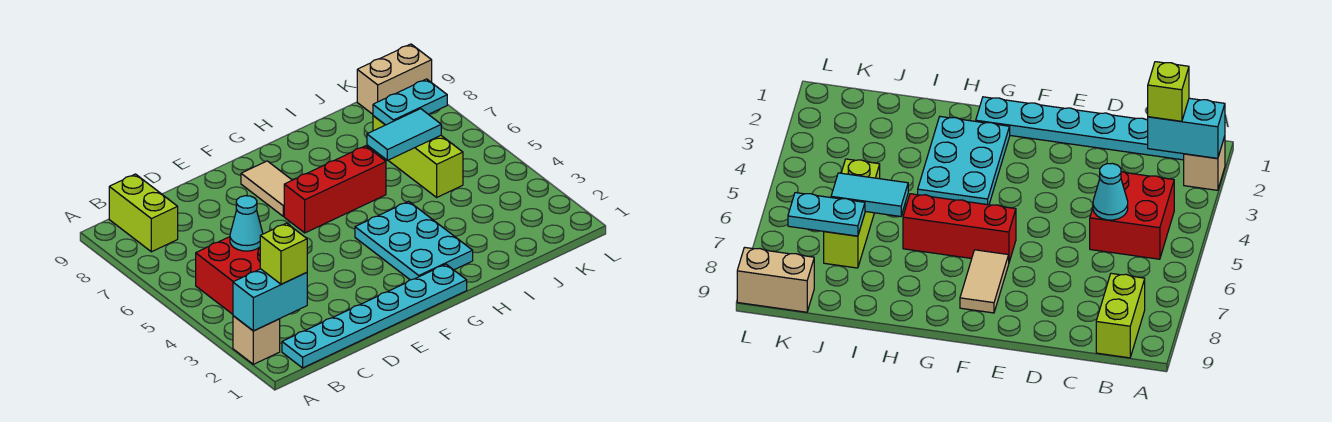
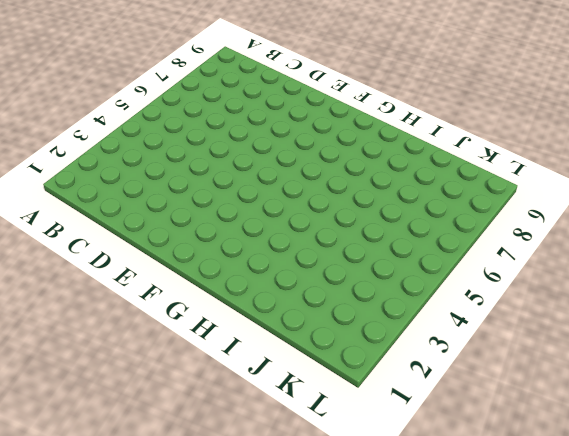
none -> tan brick A2 level 1
none -> cyan plate B1:G1 level 1
none -> red brick B4:C5 level 1

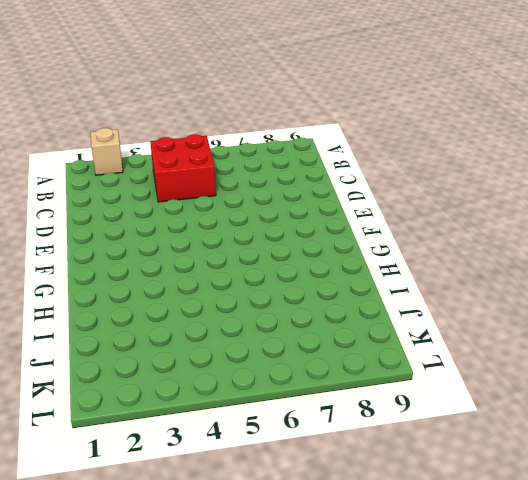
none -> cyan plate B1:G1 level 1
none -> lime brick B8:B9 level 1
none -> red brick F6:H6 level 1

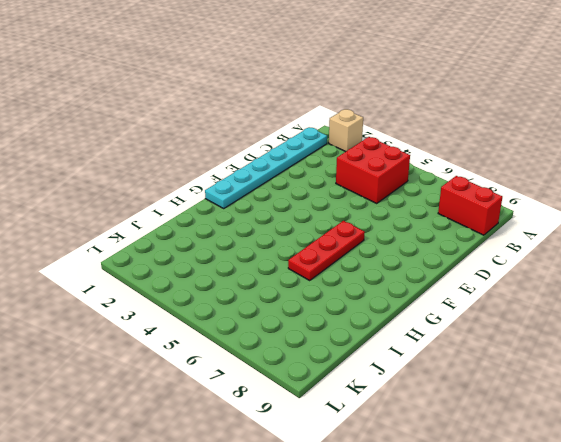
red brick B8:B9 level 1 -> lime brick B8:B9 level 1
red plate F6:H6 level 1 -> red brick F6:H6 level 1
none -> tan tile F7:F8 level 1
none -> cyan plate G2:H4 level 1
none -> lime brick J5:J7 level 1

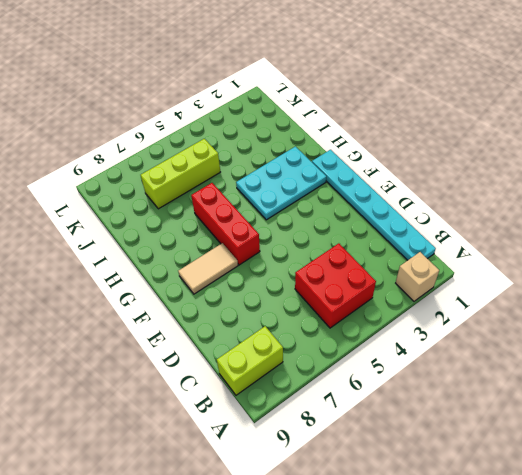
none -> tan brick K9:L9 level 1
none -> cyan brick A2:B2 level 2
none -> cyan cone C5 level 2

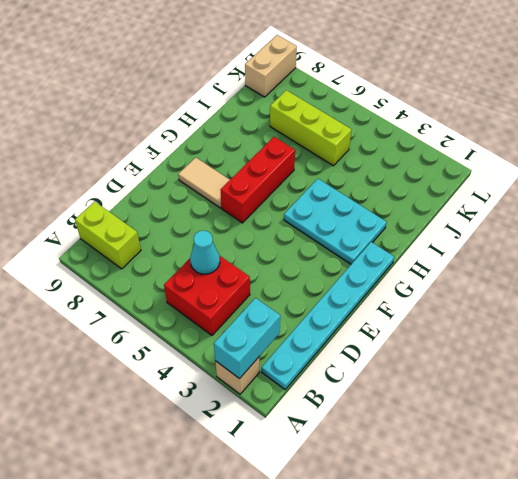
none -> cyan tile I6:J6 level 2
none -> cyan plate J7:K7 level 2
none -> lime brick B2 level 3

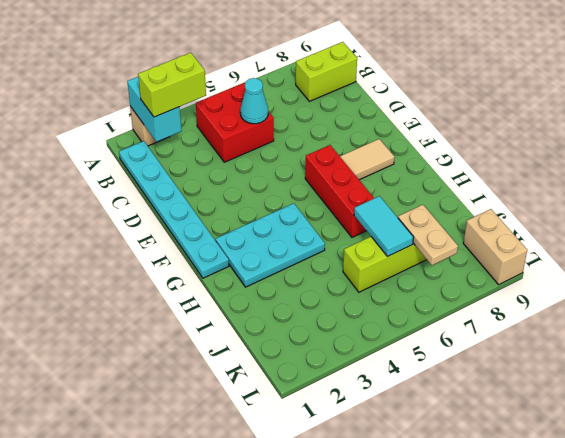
lime brick B2:B3 level 3 -> lime brick B2 level 3
tan plate J7:K7 level 2 -> cyan plate J7:K7 level 2

